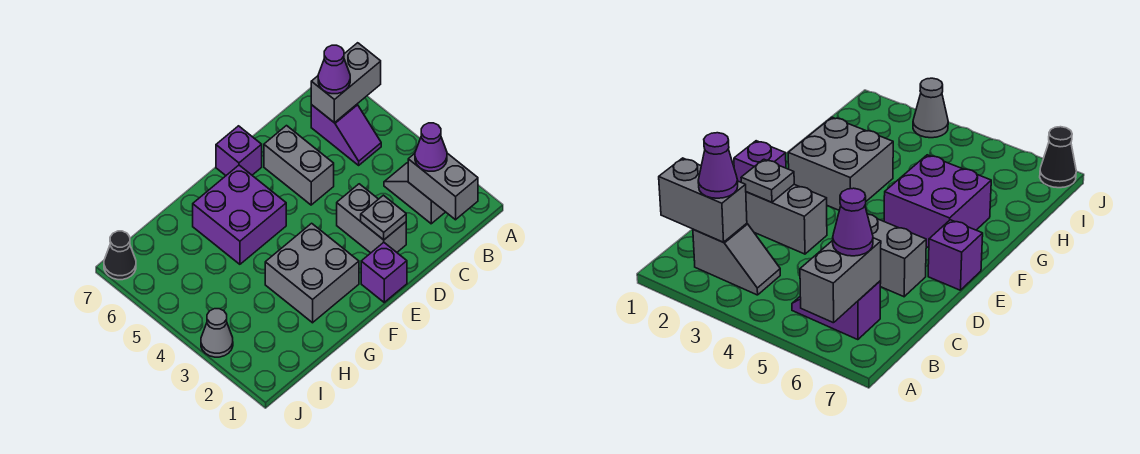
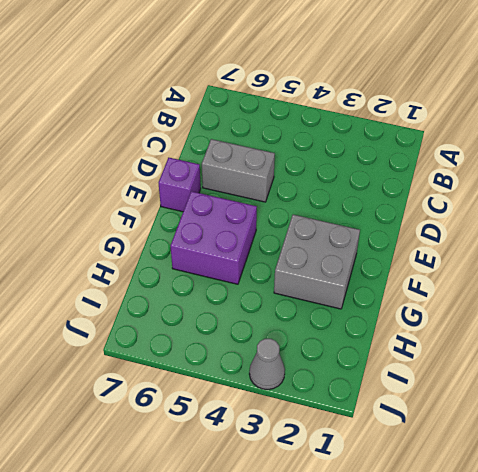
none -> grey slope B2:B3 level 1 top 2
none -> purple slope B5:B6 level 1 top 6
none -> grey brick D2:D3 level 1

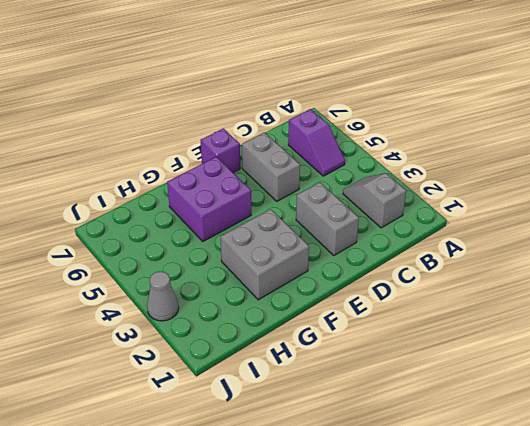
none -> purple brick E1 level 1
none -> black cone J7 level 1
none -> grey brick A6:B6 level 2

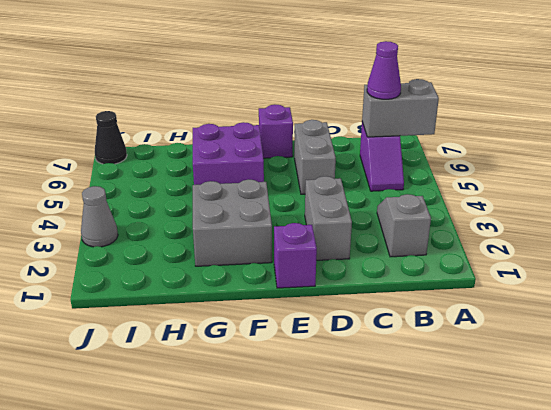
none -> grey brick B1:B2 level 2
none -> grey plate D2 level 2
none -> purple cone B2 level 3

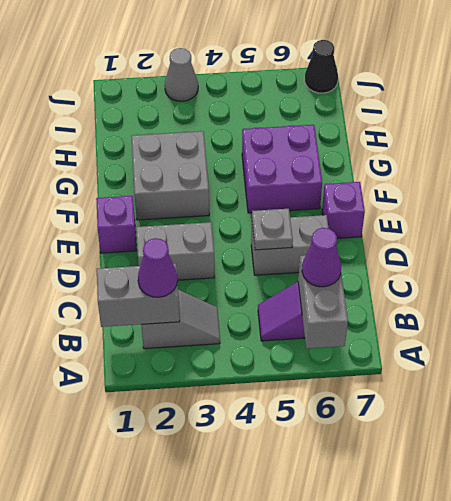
grey plate D5 level 2 -> grey plate D2 level 2

